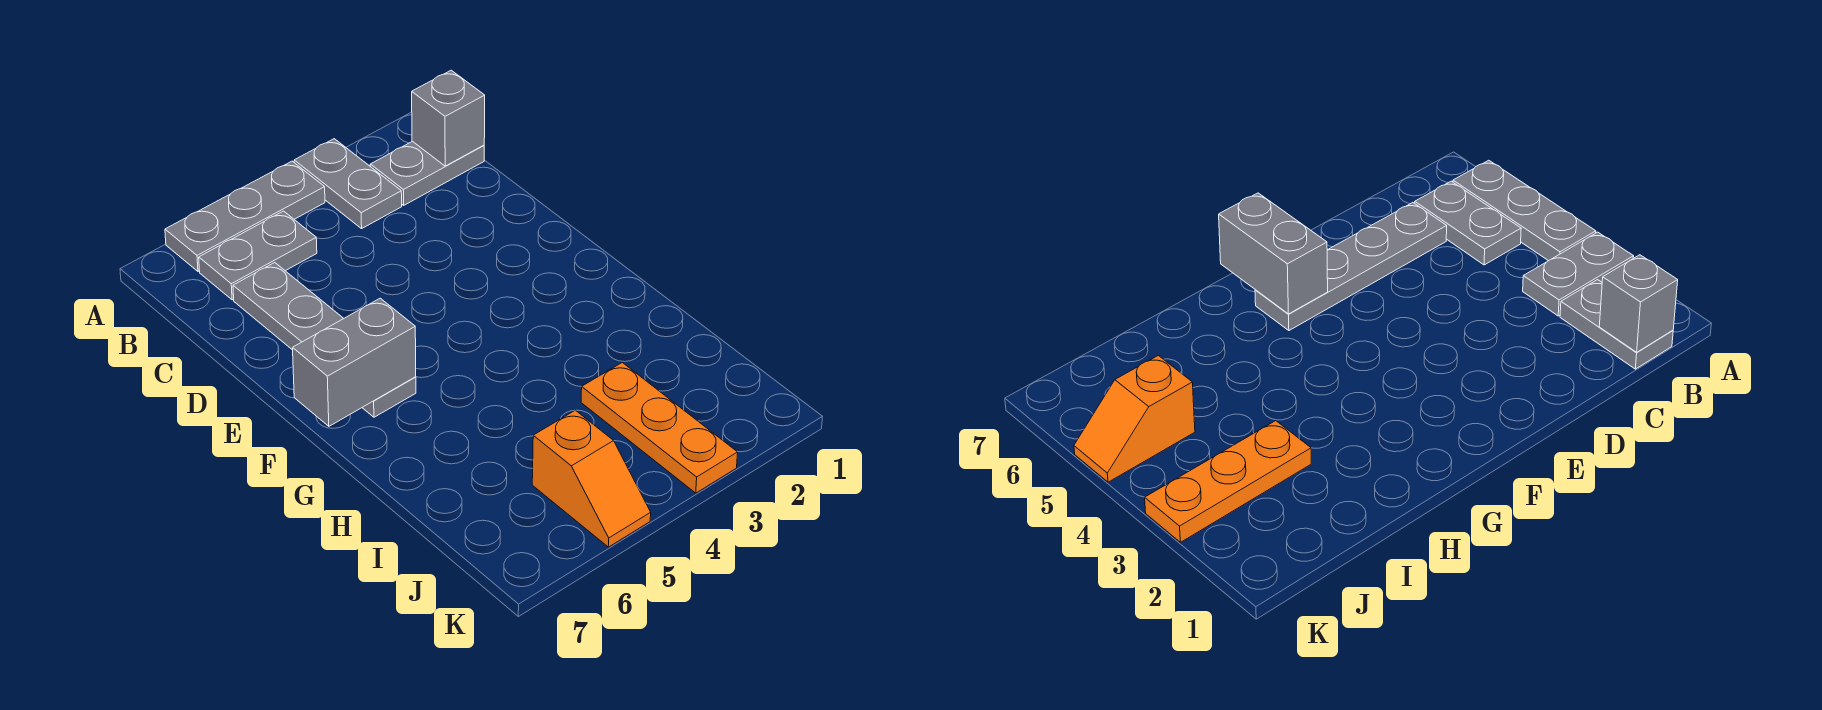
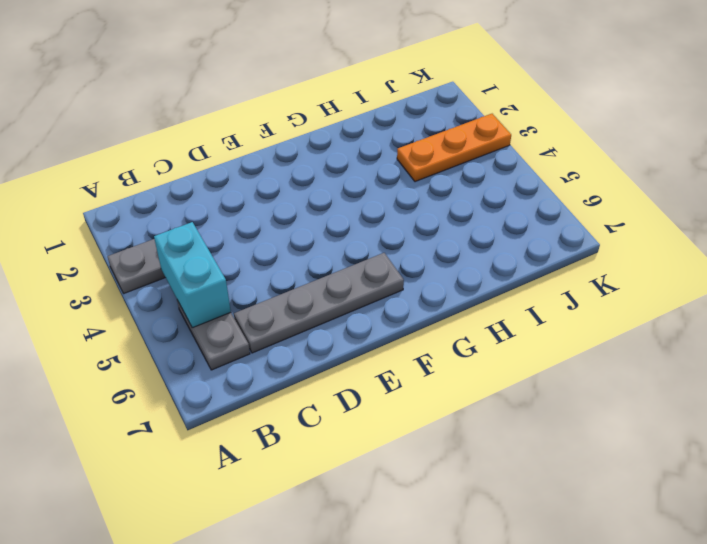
cyan brick B4:B5 level 2 -> none
none -> grey plate A4:A6 level 1
none -> grey plate B1:B2 level 1

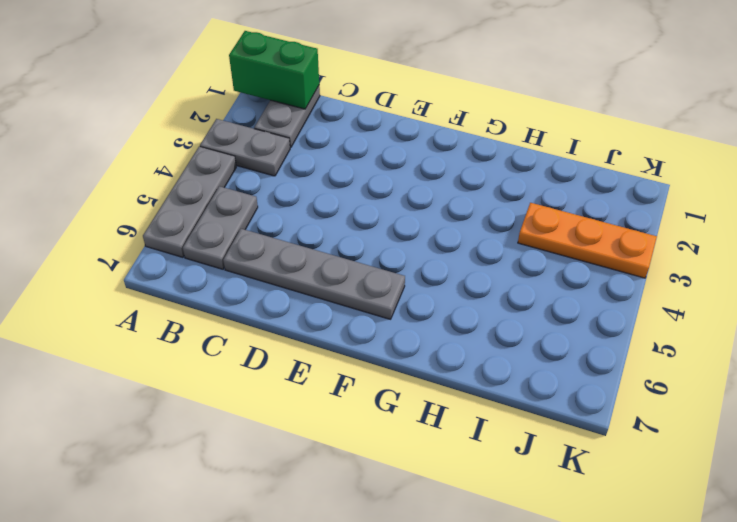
green brick A1:B1 level 2 -> grey brick B1 level 2
none -> orange slope J5:K5 level 1 top J
none -> grey brick F6:F7 level 2

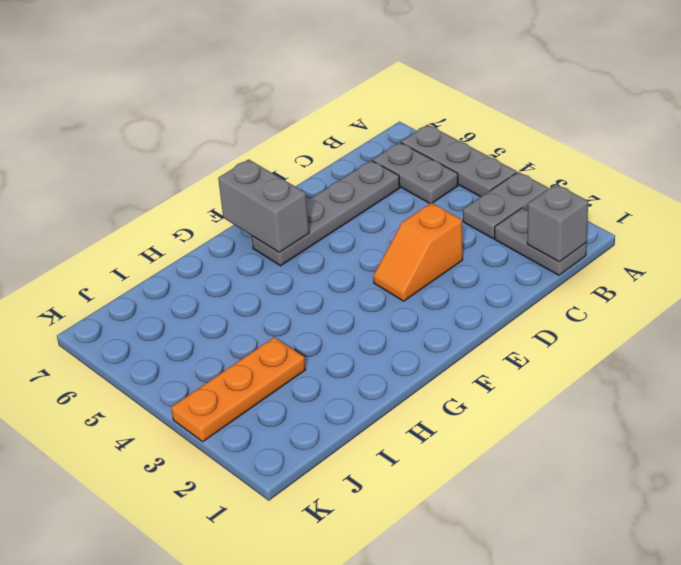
orange slope D3:E3 level 1 top D -> orange slope J5:K5 level 1 top J

